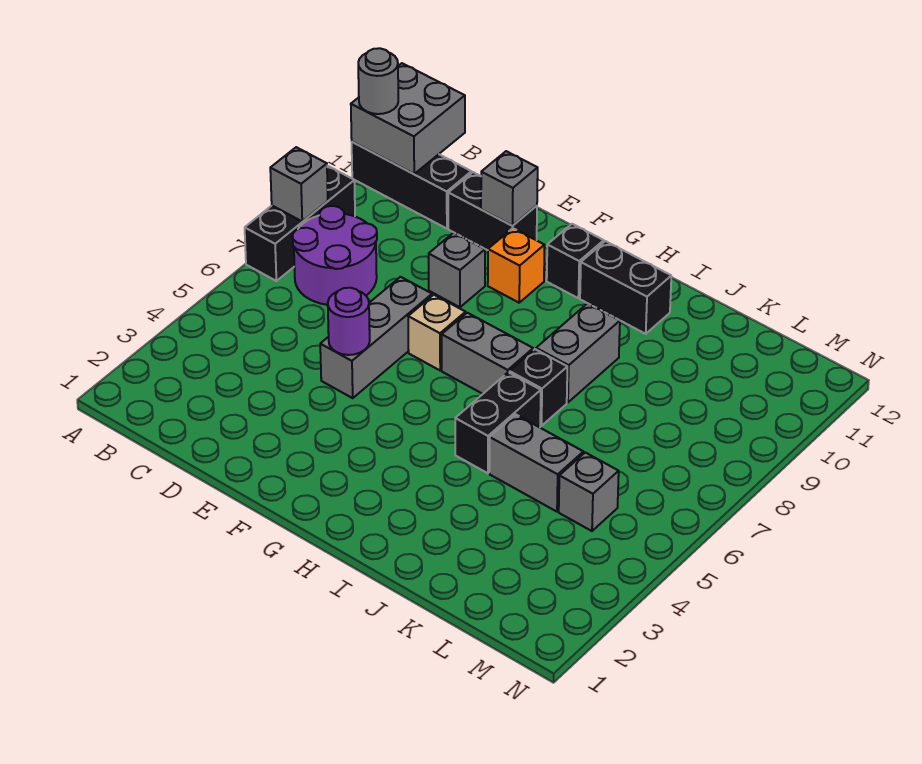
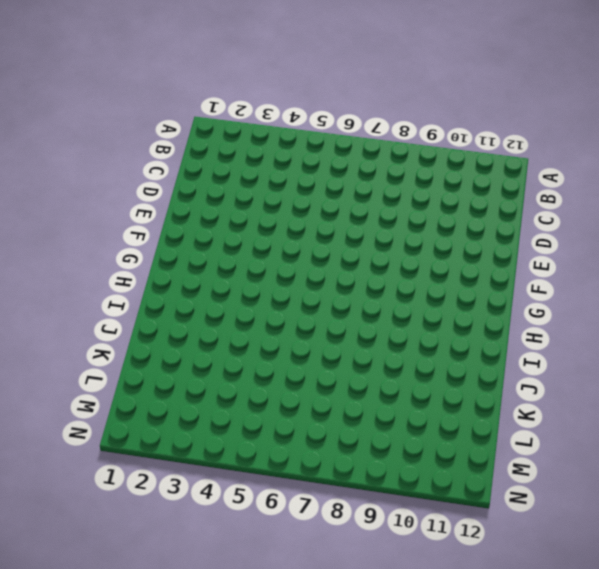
none -> black brick A7:A9 level 1
none -> black brick A11:C11 level 1
none -> purple round brick B7:C8 level 1

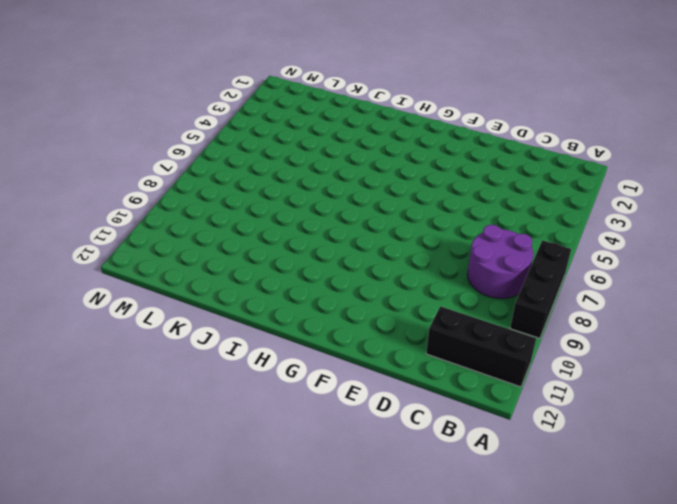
none -> black brick D11:E11 level 1
none -> grey brick E5:E7 level 1
none -> grey brick E9 level 1

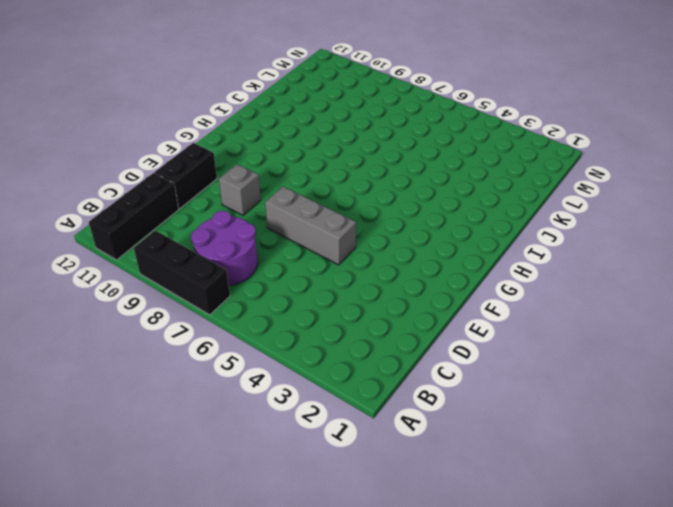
none -> tan brick F7 level 1
none -> orange brick F10 level 1
none -> grey brick G7:H7 level 1

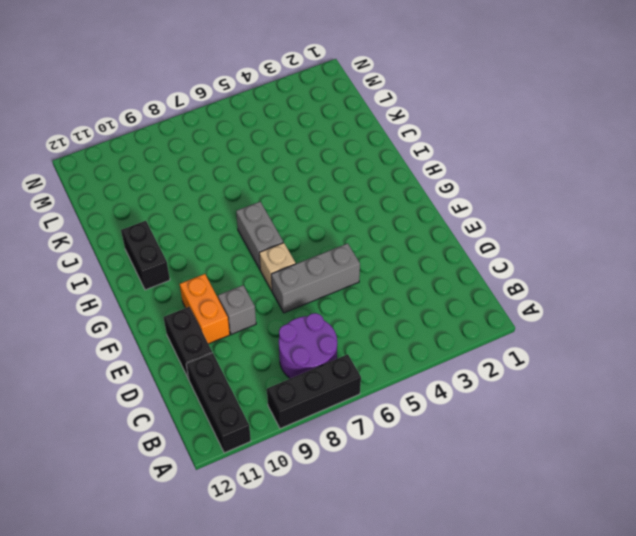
orange brick E10:F10 level 1 -> orange brick F10 level 1
none -> black brick G11 level 1
none -> black brick I5:I6 level 1
none -> black brick I7 level 1

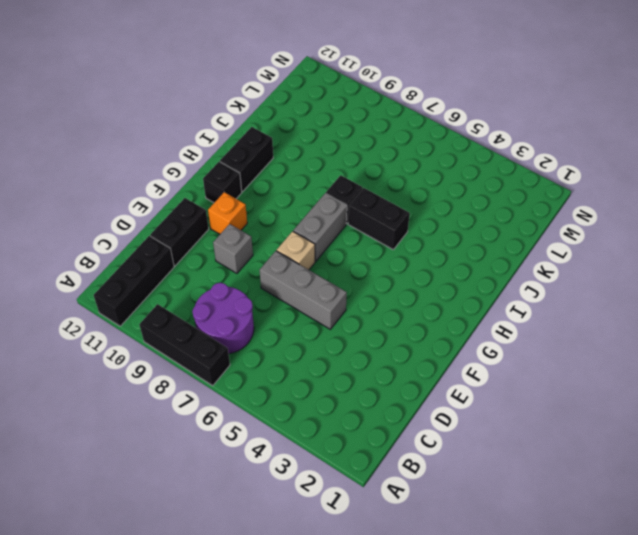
none -> grey brick I8:I9 level 1
none -> grey brick J5:K5 level 1
none -> grey brick L5 level 1

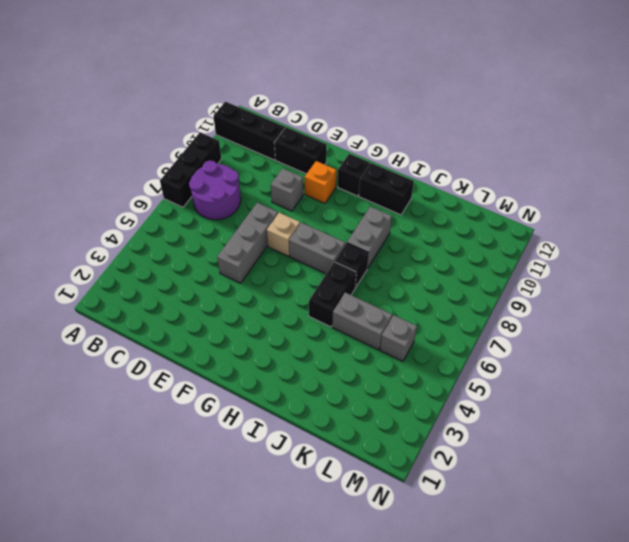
none -> grey brick A8 level 2
none -> grey brick A11:B12 level 2
none -> purple round brick E5 level 2

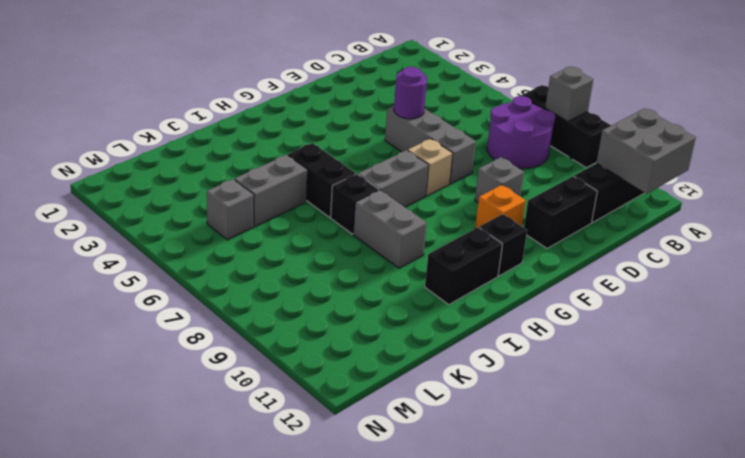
none -> grey brick E11 level 2
none -> grey round brick A11 level 3

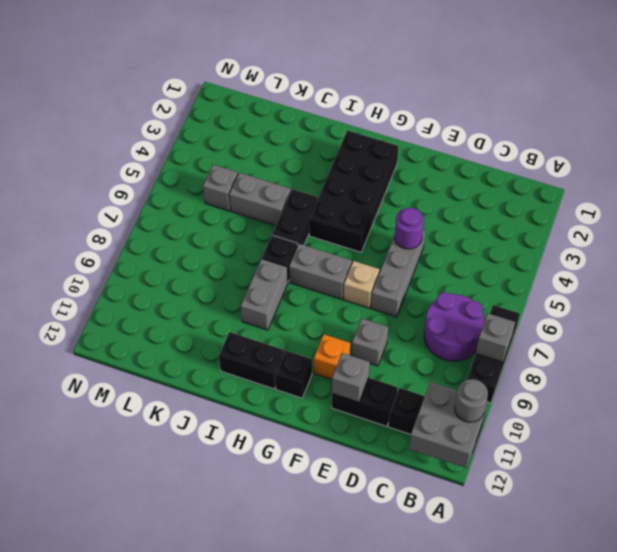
black brick G2:H5 level 1 -> none

